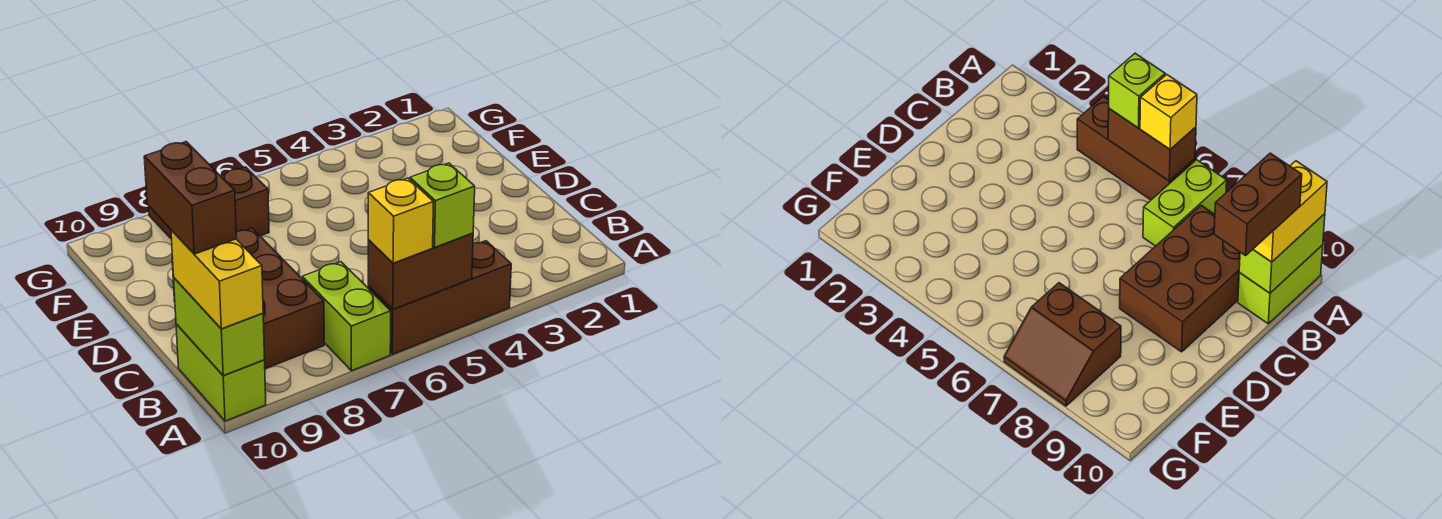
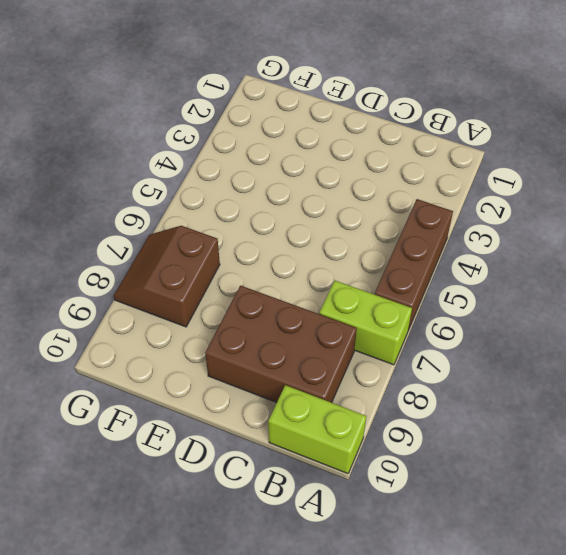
none -> brown brick A5:A6 level 2
none -> lime brick A10:B10 level 2

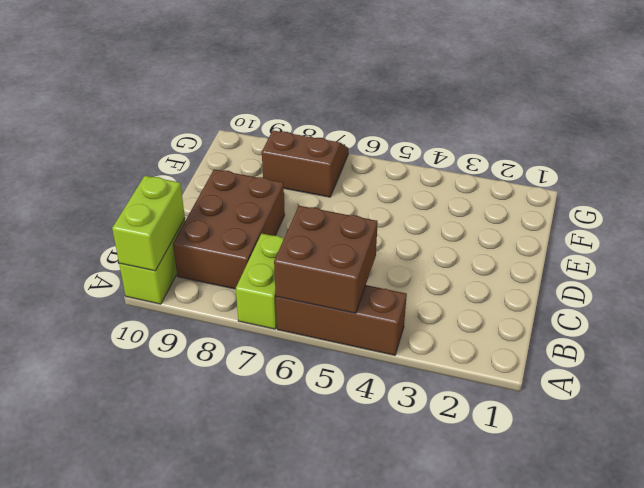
brown brick A5:B6 level 2 -> brown brick A5:A6 level 2
none -> lime brick A5 level 3
none -> yellow brick A6 level 3

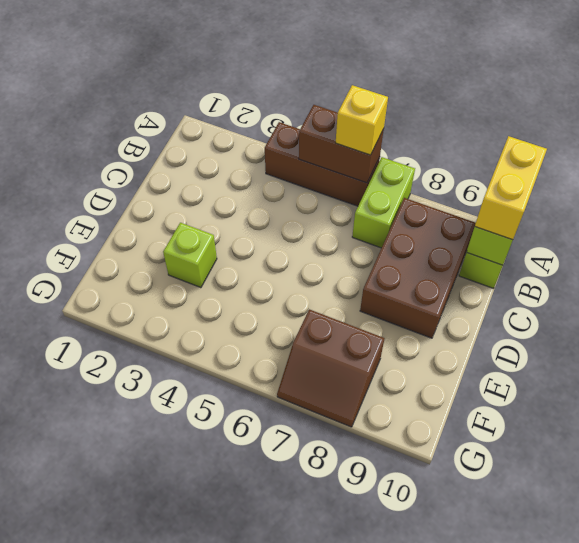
lime brick E3 level 1 -> lime brick A5 level 3
none -> brown brick B10:C10 level 4

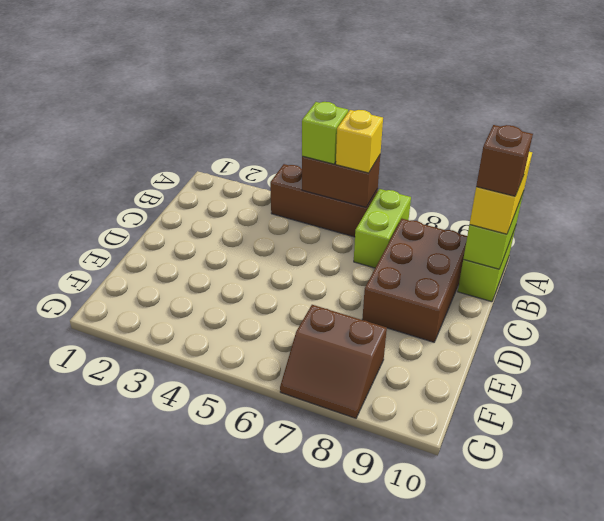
brown brick B10 level 4 -> brown brick B10:C10 level 4

